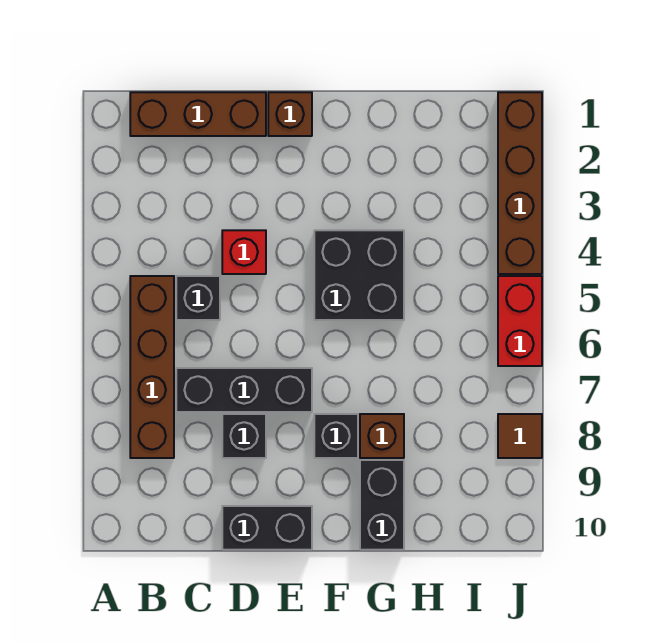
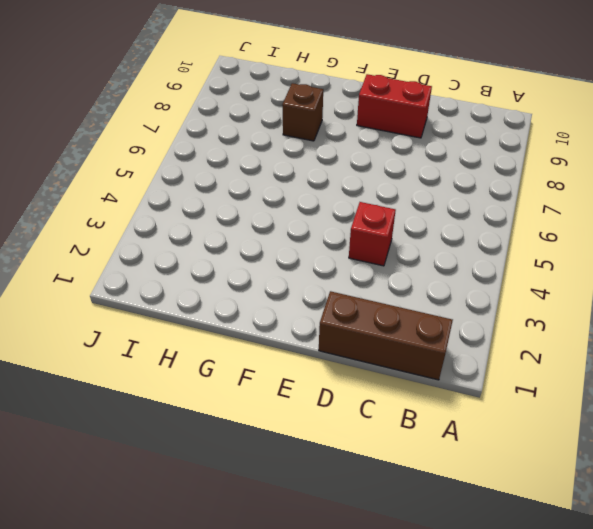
red brick D9:E9 level 1 -> red brick J5:J6 level 1
none -> brown brick B5:B8 level 1
none -> black brick C5 level 1
none -> black brick C7:E7 level 1

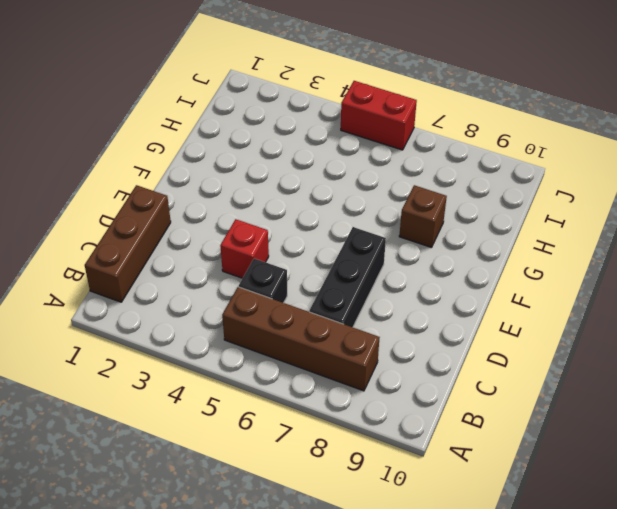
none -> black brick D8 level 1
none -> black brick D10:E10 level 1
none -> brown brick E1 level 1

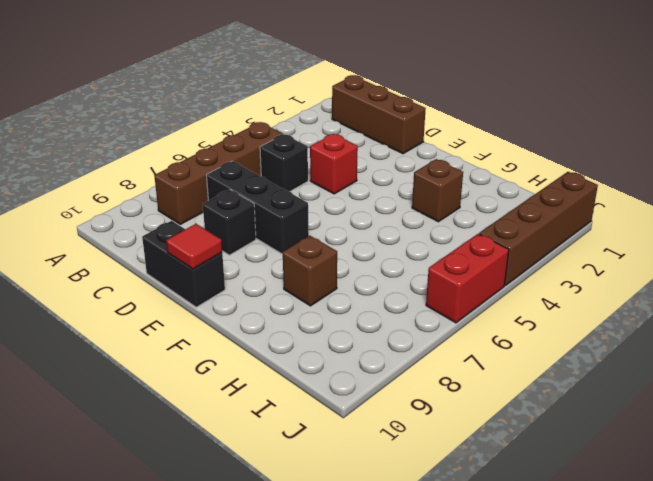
red tile E10 level 2 -> none
brown brick G3 level 1 -> brown brick E1 level 1
none -> black brick F4:G5 level 1
none -> black brick F8 level 1
none -> black brick G9:G10 level 1

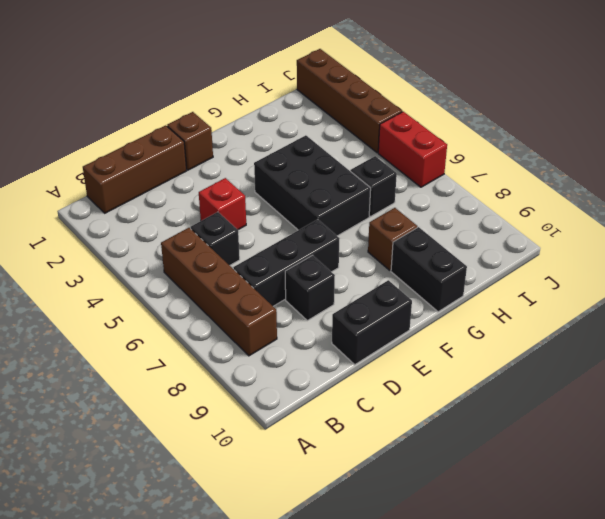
black brick F4:G6 level 1 -> black brick F4:G5 level 1
black brick H6 level 1 -> black brick F8 level 1
none -> brown tile J8 level 1

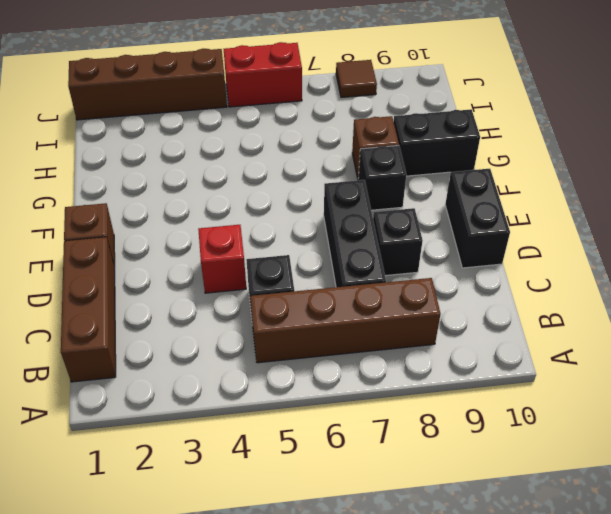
none -> black brick F4:G5 level 1

